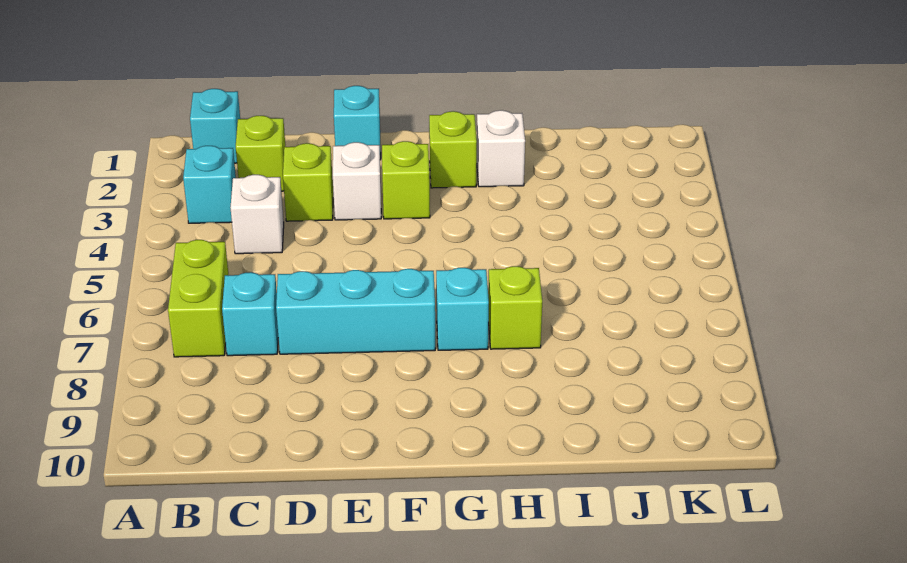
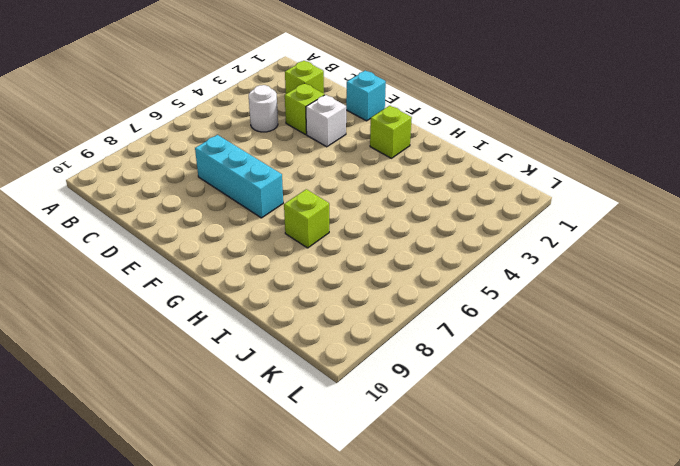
white round brick C4 level 1 -> white brick C4 level 1
none -> cyan brick B1 level 1
none -> cyan brick B3 level 1
none -> lime brick B6:B7 level 1

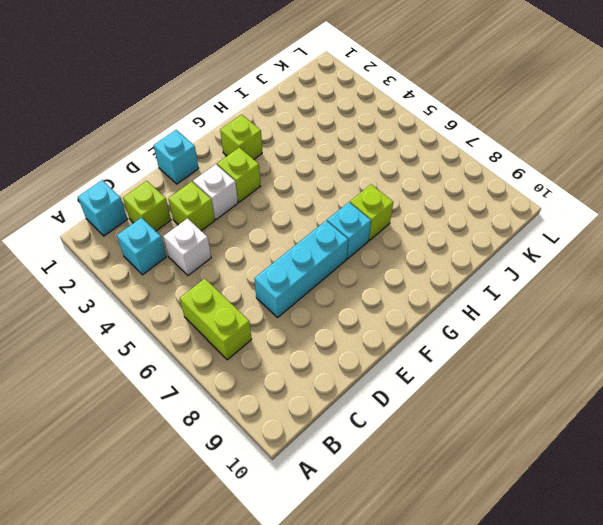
none -> cyan brick C7 level 1
none -> white brick H2 level 1

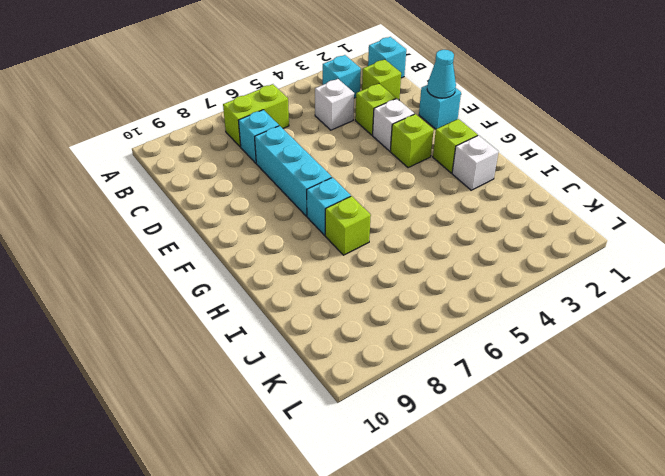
cyan cone E1 level 2 -> none

